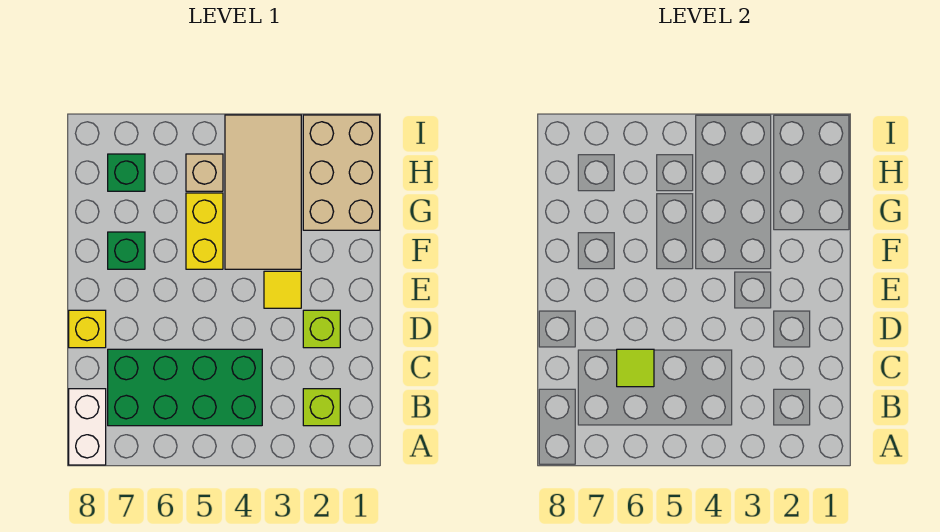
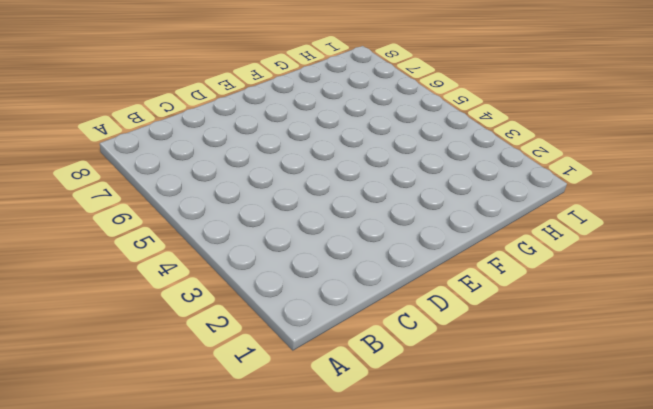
none -> white brick A8:B8 level 1
none -> lime brick B2 level 1
none -> green brick B4:C7 level 1

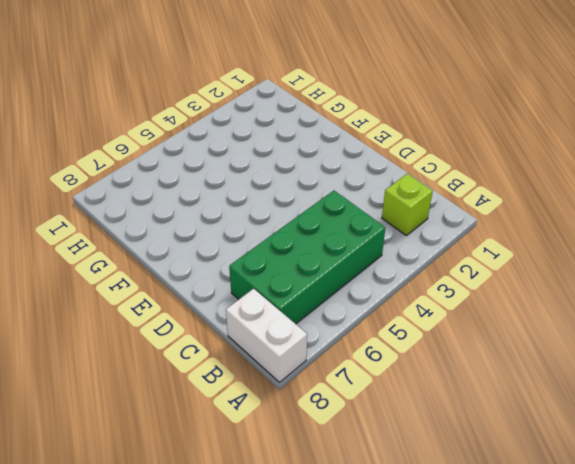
none -> lime brick D2 level 1
none -> yellow brick D8 level 1
none -> yellow tile E3 level 1

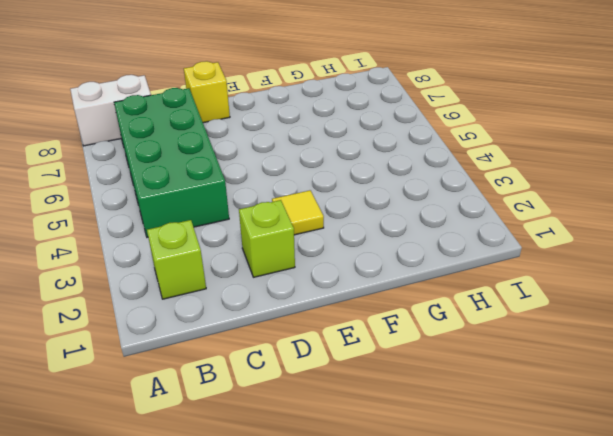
none -> tan tile F3:I4 level 1
none -> yellow brick F5:G5 level 1
none -> green brick F7 level 1

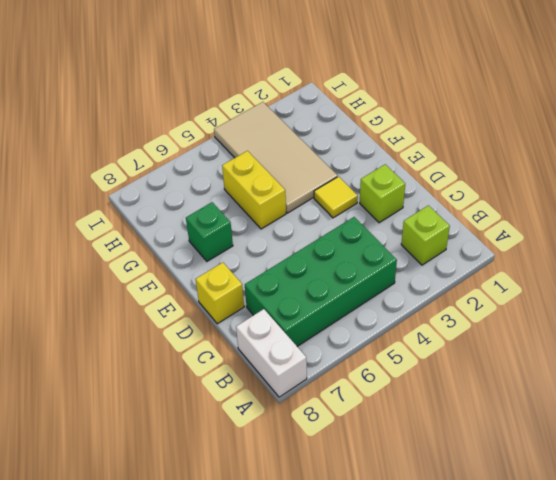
none -> tan brick G1:I2 level 1
none -> tan brick H5 level 1
none -> green brick H7 level 1

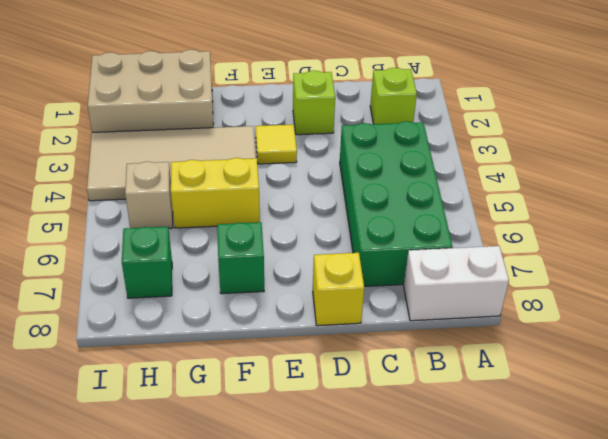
none -> lime tile C6 level 2

